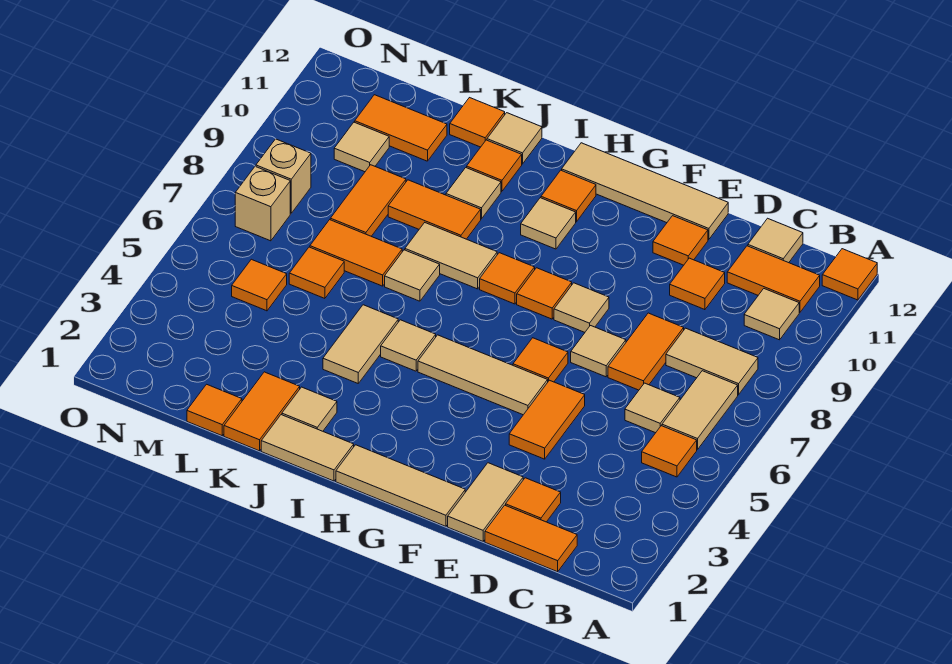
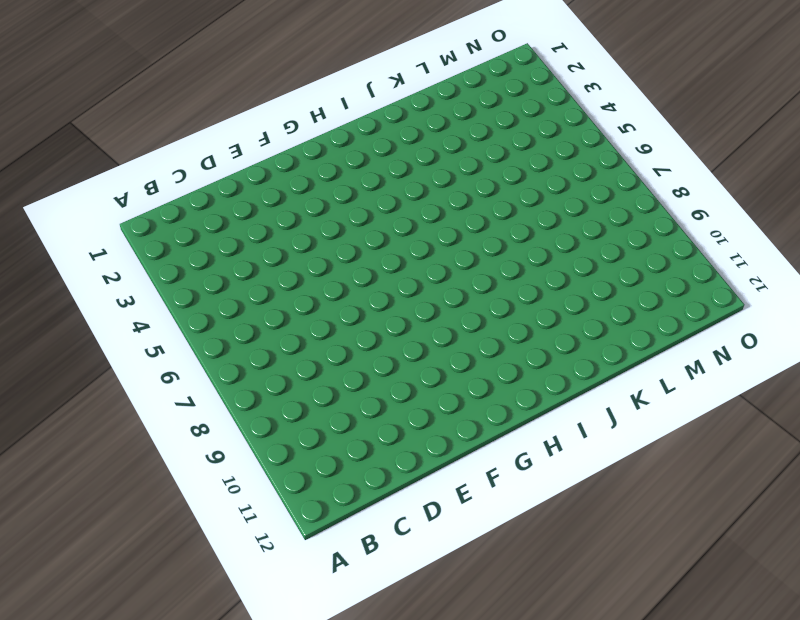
none -> orange tile A12 level 1
none -> orange tile B5 level 1
none -> tan tile B6:B7 level 1
none -> tan tile B8:C8 level 1

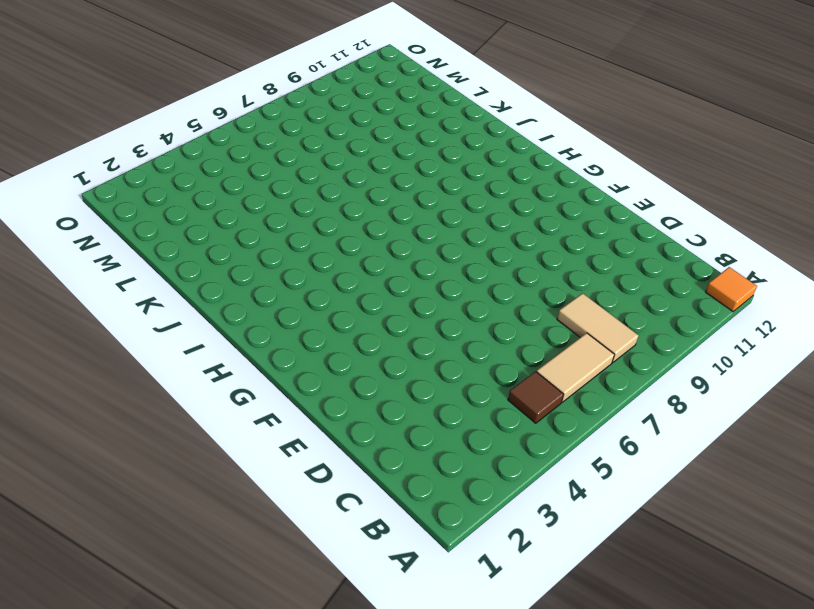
brown tile B5 level 1 -> orange tile B5 level 1
none -> tan tile B10 level 1
none -> orange tile B11:C11 level 1
none -> orange tile C1:D1 level 1
none -> tan tile C6 level 1

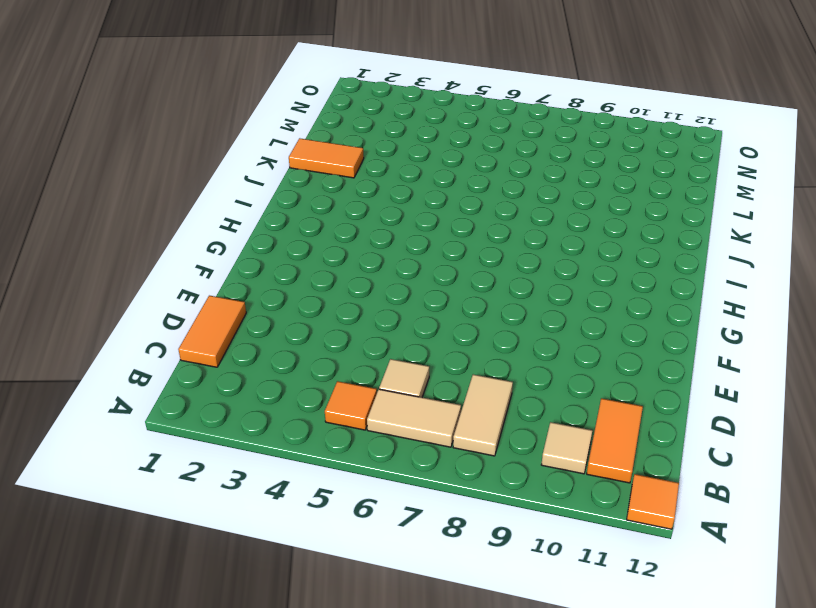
none -> tan tile C12 level 1
none -> orange tile D2 level 1
none -> orange tile D7:D8 level 1
none -> orange tile D10 level 1

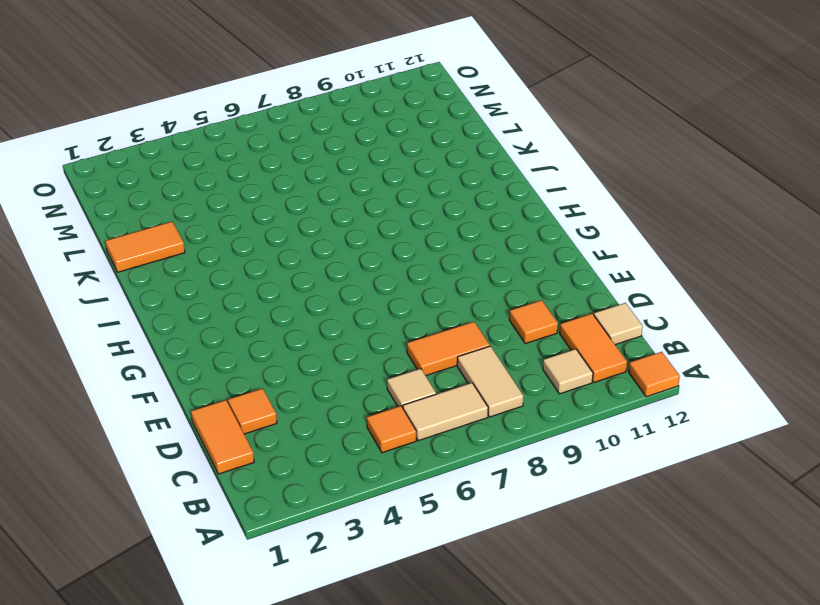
none -> tan tile E1:E2 level 1
none -> orange tile E4:E5 level 1
none -> tan tile E7 level 1
none -> orange tile E11 level 1

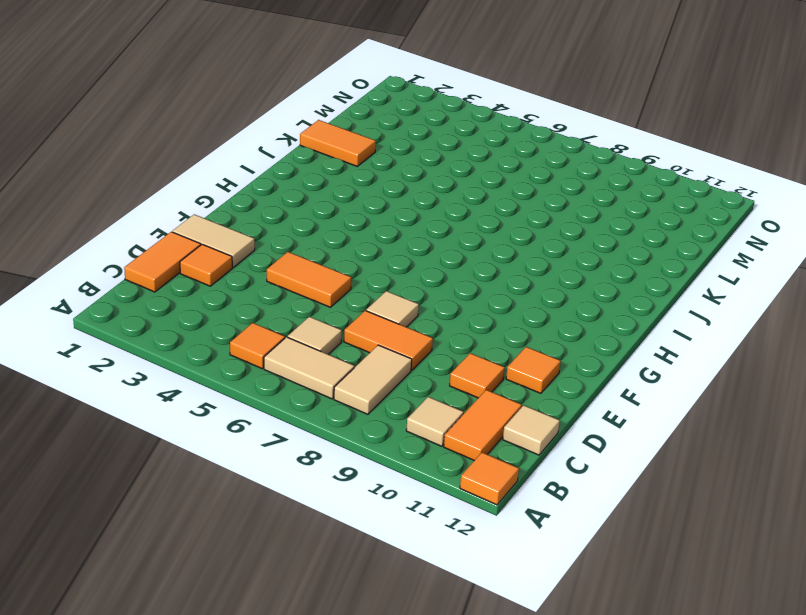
none -> tan tile E12:H12 level 1
none -> tan tile F1:H1 level 1
none -> tan tile F5:H5 level 1
none -> orange tile F6 level 1

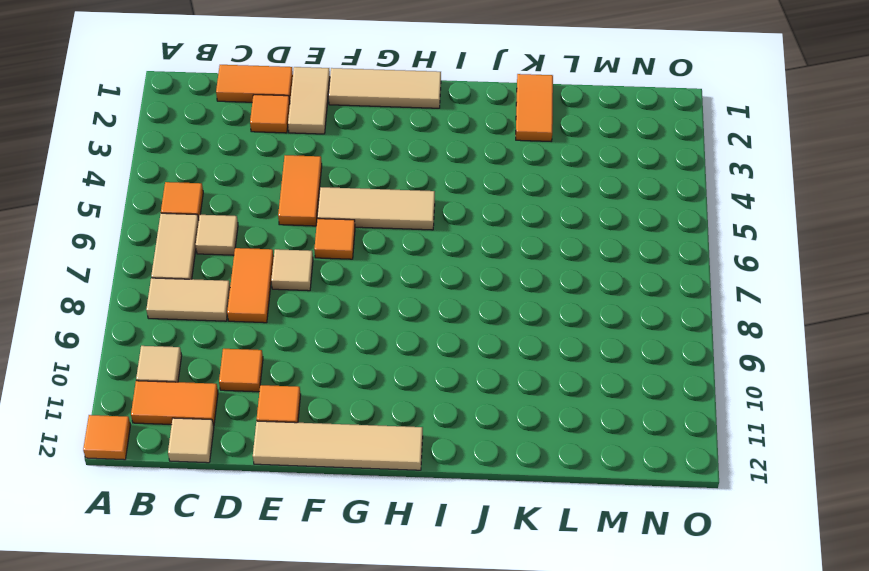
none -> tan tile F8 level 1
none -> orange tile G8 level 1
none -> orange tile H8 level 1
none -> tan tile H10 level 1

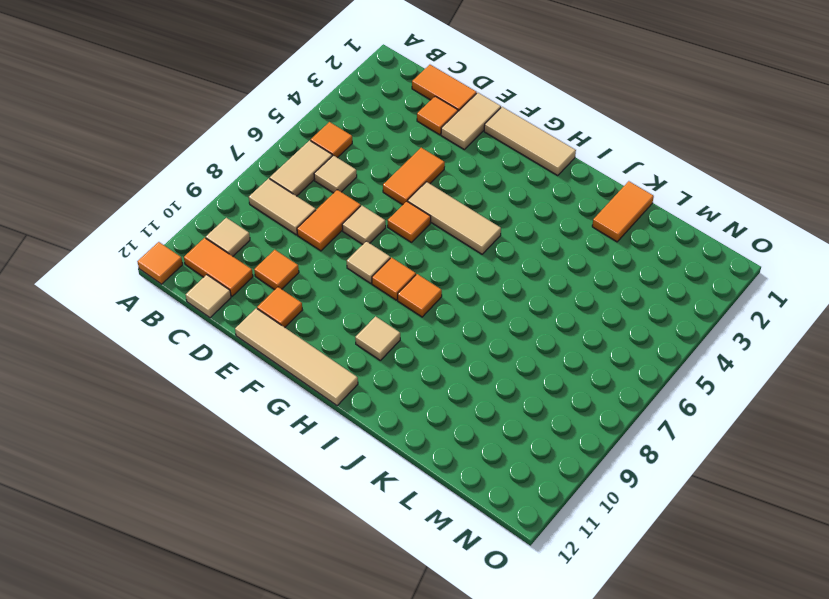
none -> orange tile H11 level 1
none -> tan tile I1:J1 level 1
none -> tan tile I5 level 1
none -> tan tile I8:J8 level 1

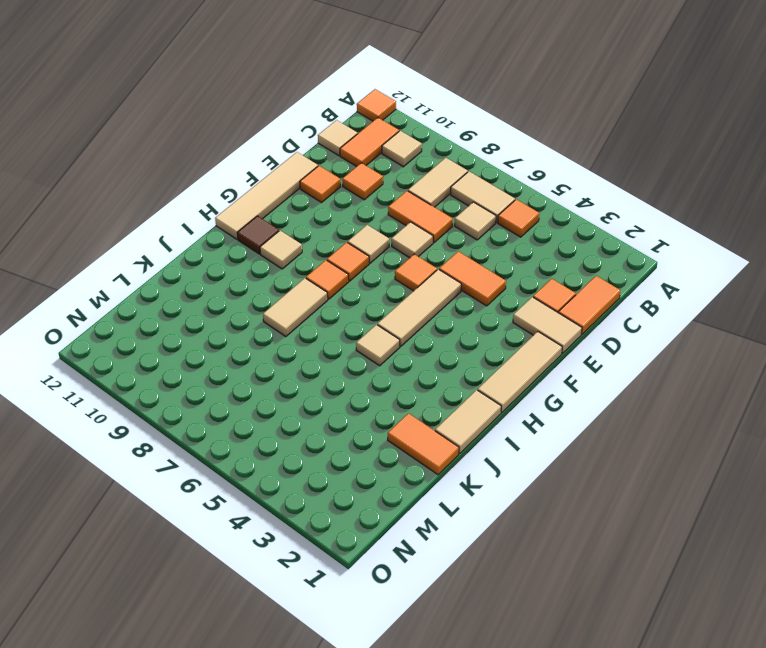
brown tile H11 level 1 -> orange tile H11 level 1
none -> tan tile J2 level 1
none -> tan tile J4:J5 level 1
none -> tan tile J7 level 1
none -> orange tile J9:K9 level 1

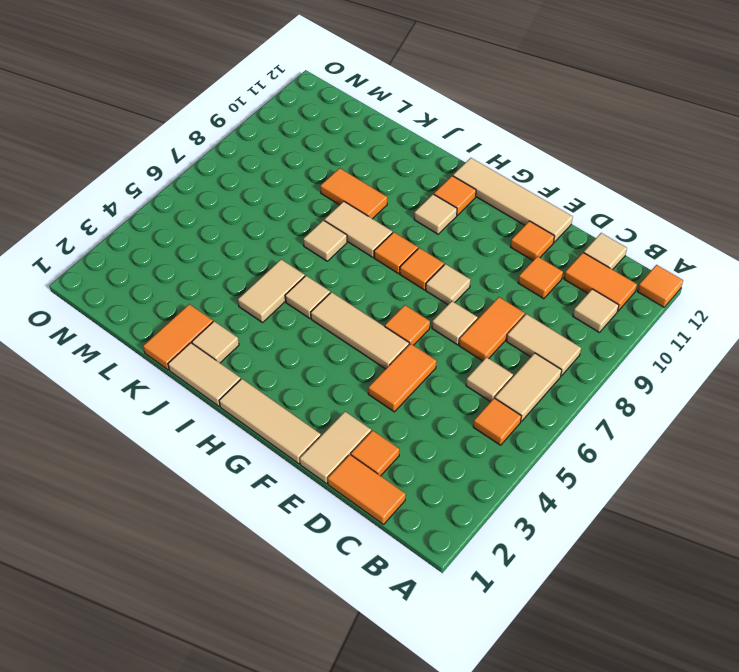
none -> tan tile J10 level 1
none -> orange tile J11 level 1
none -> tan tile J12 level 1
none -> orange tile K7:L7 level 1

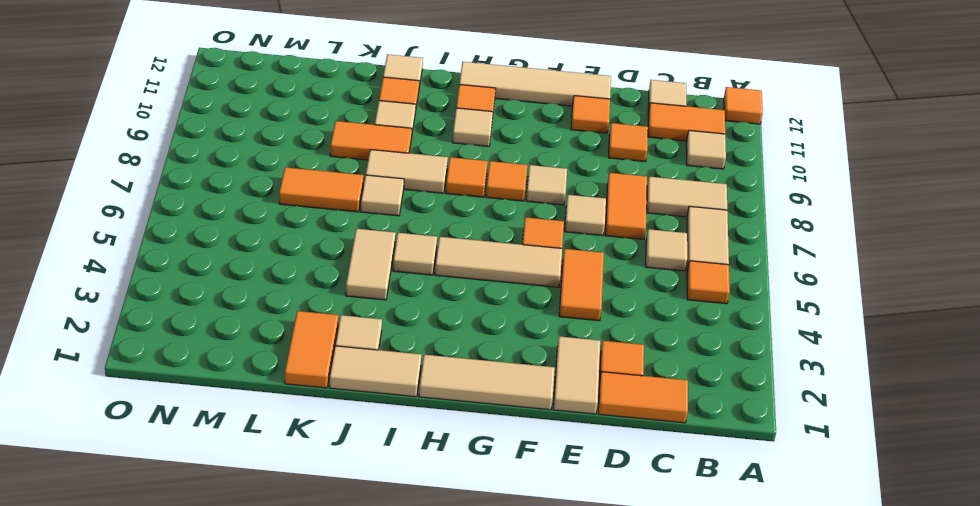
none -> orange tile K12 level 1
none -> orange tile L1 level 1
none -> orange tile L6 level 1
none -> orange tile L8:L9 level 1

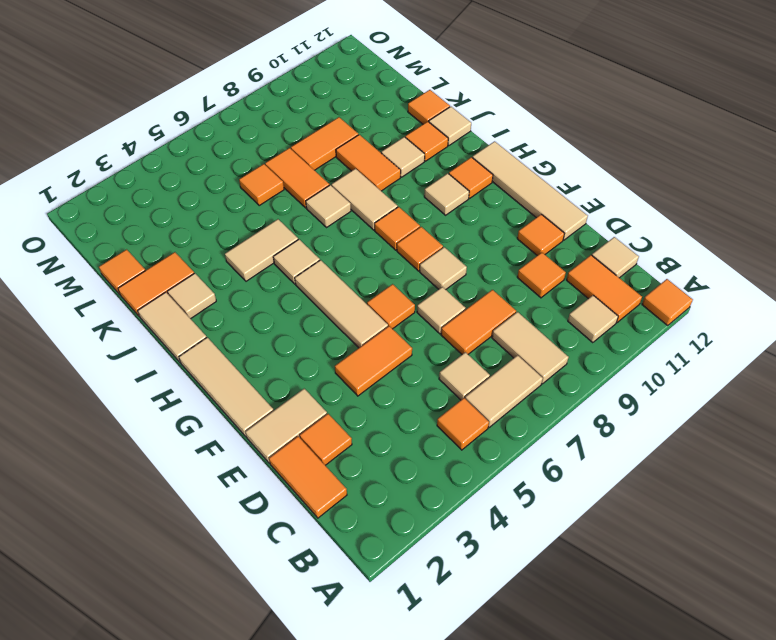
none -> orange tile L11:M11 level 1
none -> orange tile M5 level 1
none -> tan tile M10 level 1
none -> tan brick N7 level 1

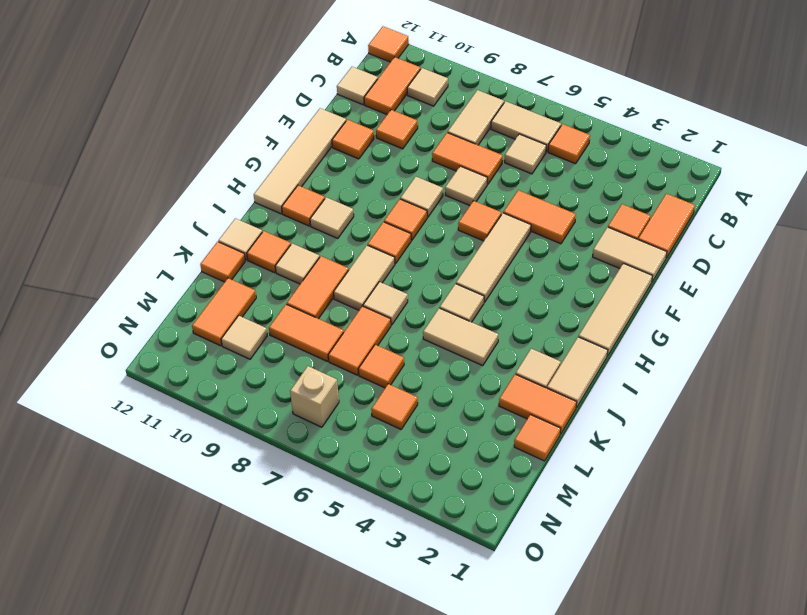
none -> tan brick N8 level 1

